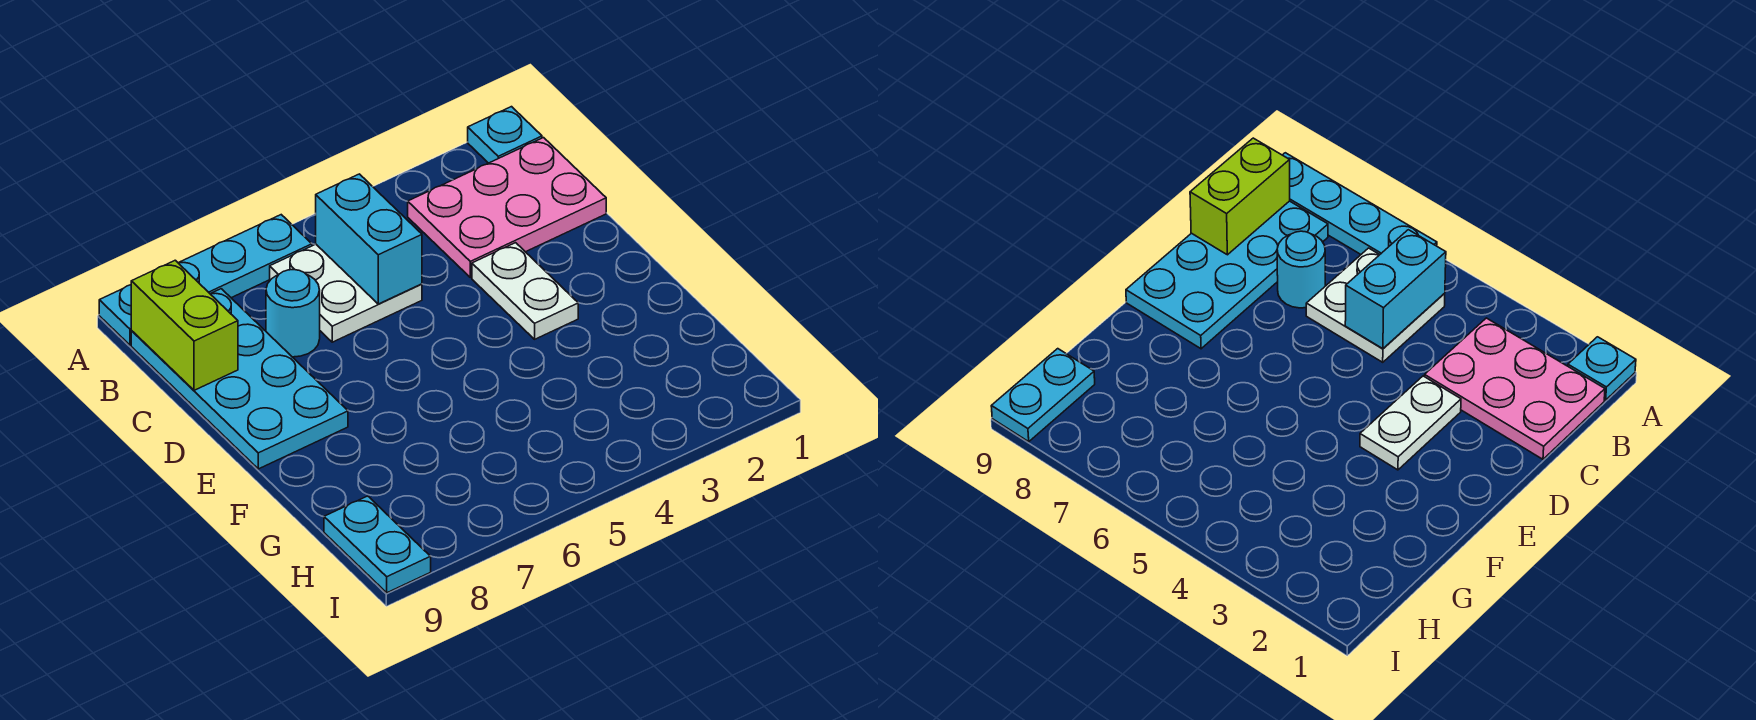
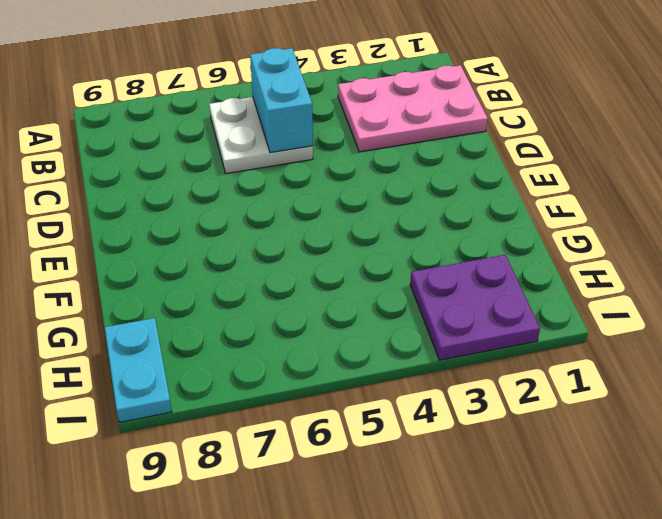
purple plate H2:I3 level 1 -> none
none -> cyan plate A1 level 1
none -> cyan plate A6:A9 level 1

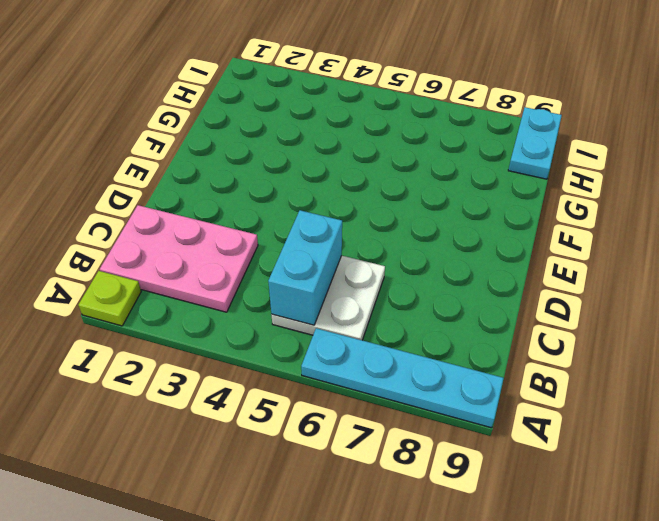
lime plate A1 level 1 -> cyan plate A1 level 1
none -> cyan plate B8:E9 level 1
none -> cyan round brick C7 level 1

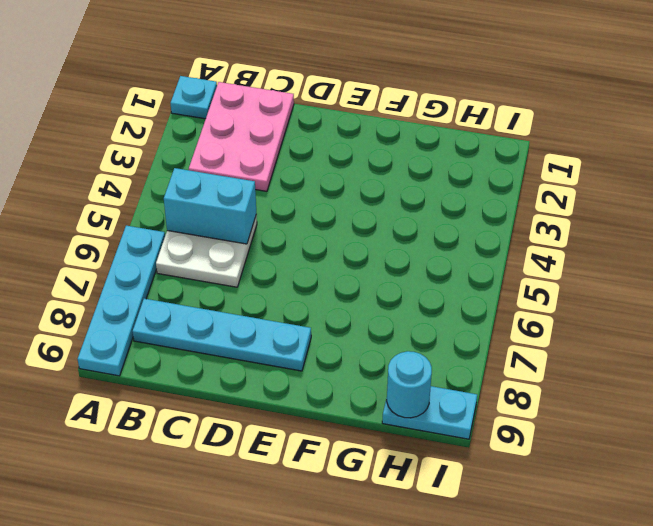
cyan plate B8:E8 level 1 -> cyan plate B8:E9 level 1
cyan round brick H9 level 2 -> cyan round brick C7 level 1
none -> white plate D3:E3 level 1
none -> lime brick B9:C9 level 2

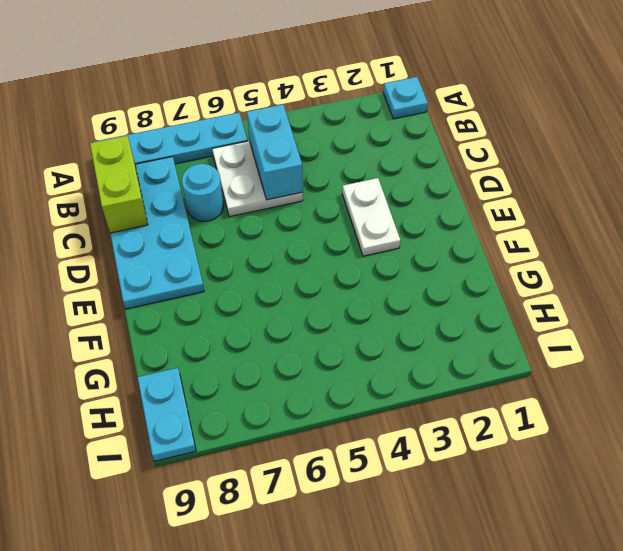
none -> pink plate B1:C3 level 1

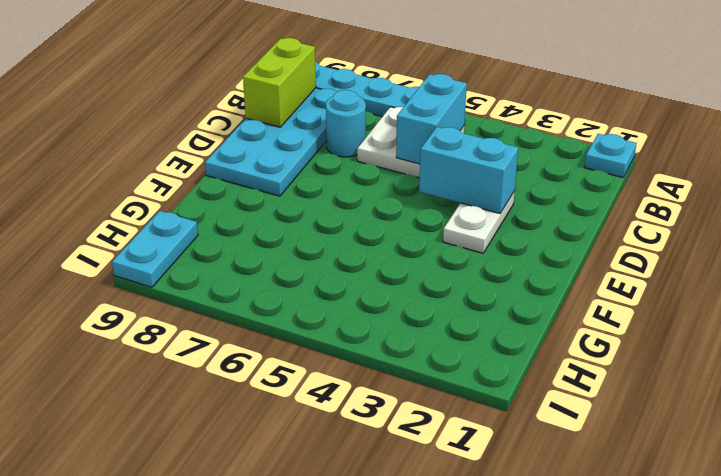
cyan brick D3:D4 level 2 -> none
none -> pink plate B1:C3 level 1

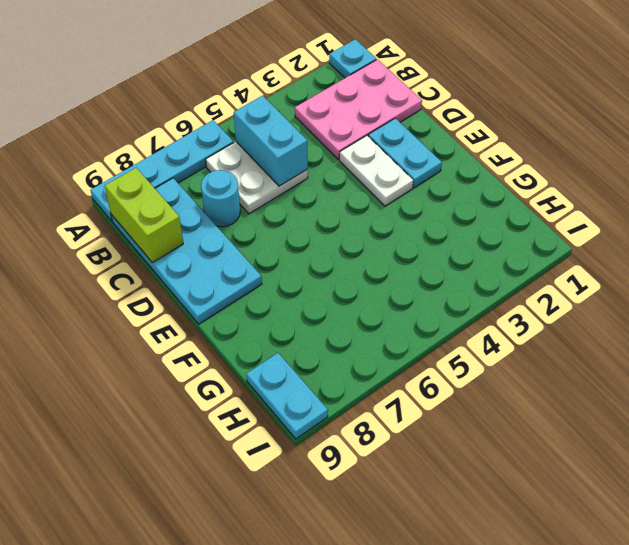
cyan plate D2:E2 level 1 -> none

